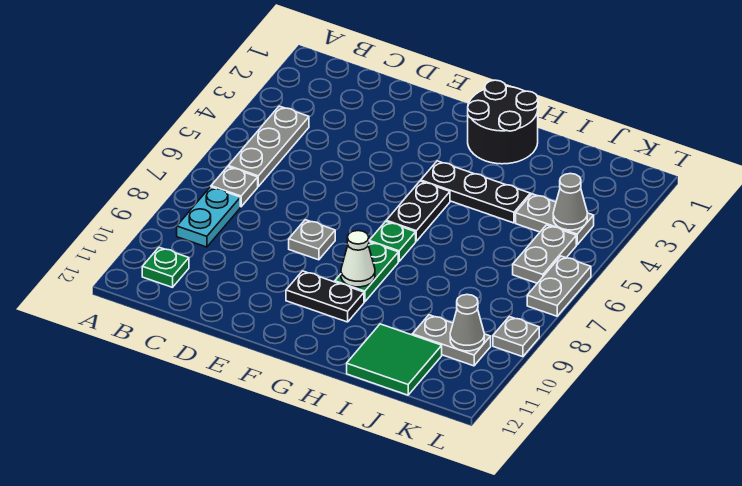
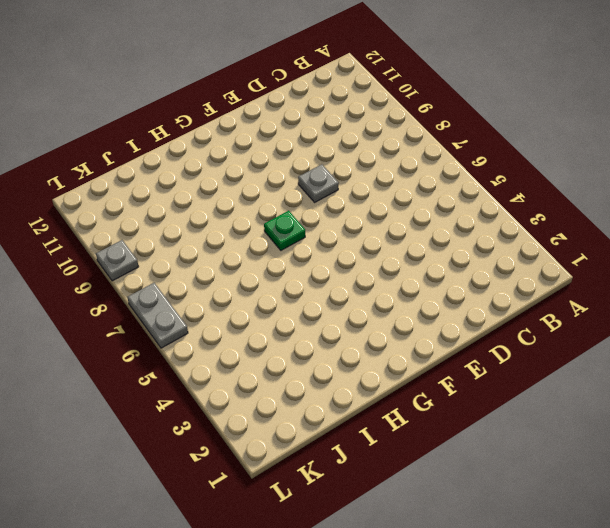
none -> grey plate B4:B6 level 1
none -> grey plate B7 level 1
none -> cyan plate B8:B9 level 1

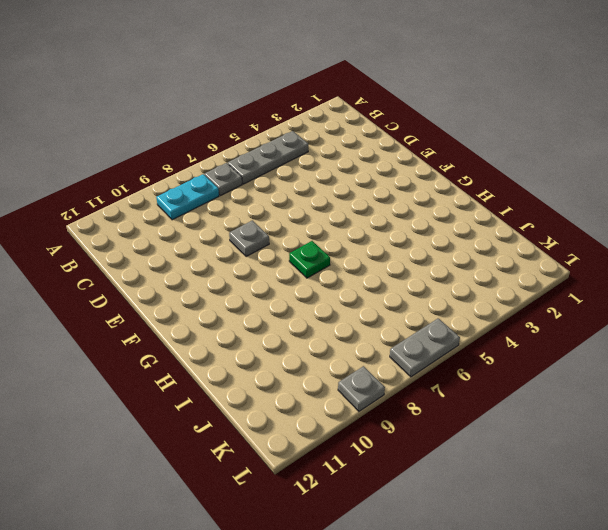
none -> green plate B11 level 1
none -> black plate F10:G10 level 1
none -> black round brick G1:H2 level 1

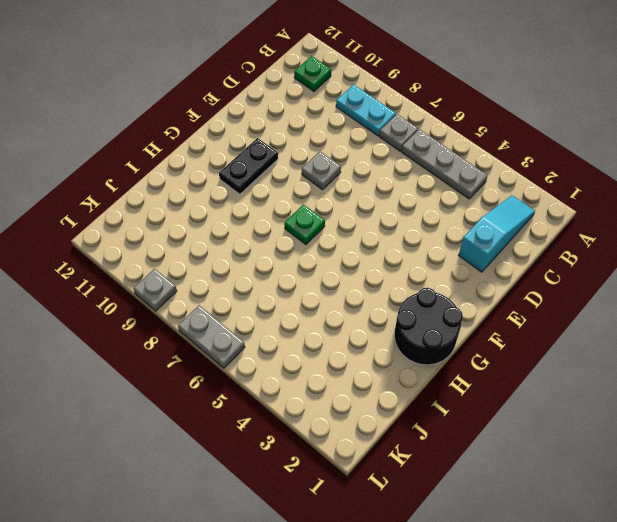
cyan slope B2:D2 level 1 top D -> none
none -> black plate G4:I4 level 1
none -> black plate G5:G6 level 1
none -> green plate G8:G9 level 1

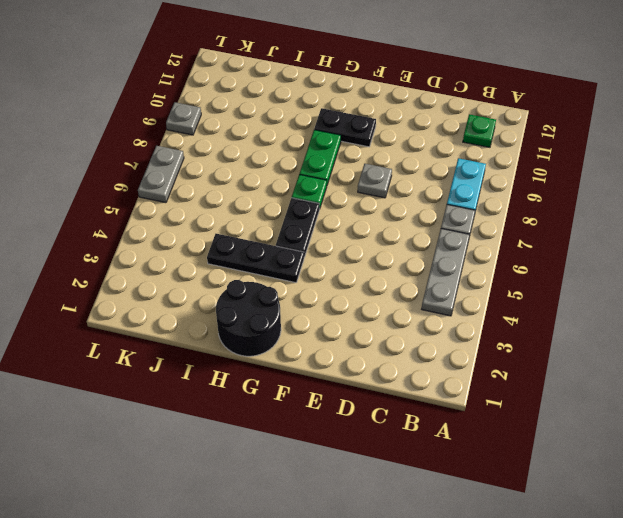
none -> green tile I11:J12 level 1
none -> grey plate J4:K4 level 1
none -> grey plate J10:K10 level 1

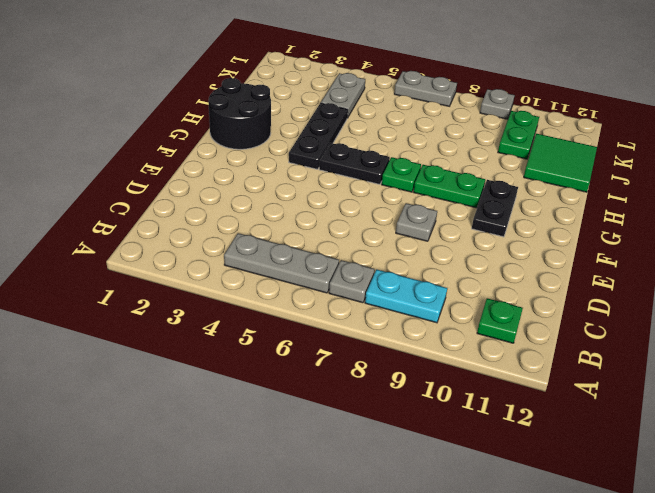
green plate J10:K10 level 1 -> grey plate J10:K10 level 1
none -> grey plate K5:K6 level 1
none -> white cone G9 level 2
none -> grey cone K4 level 2

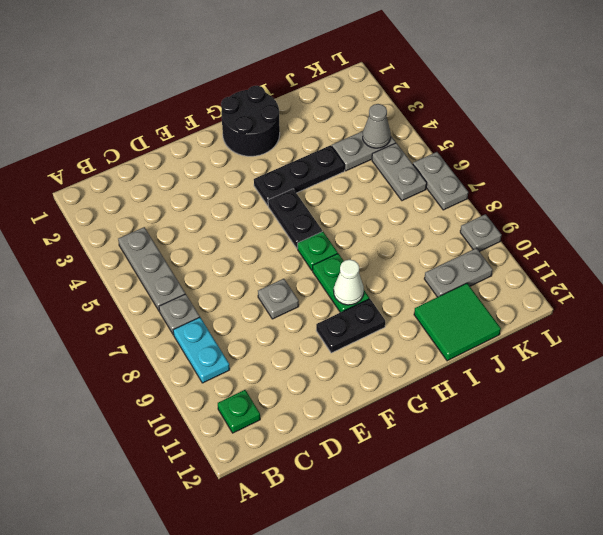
none -> grey cone K10 level 2

